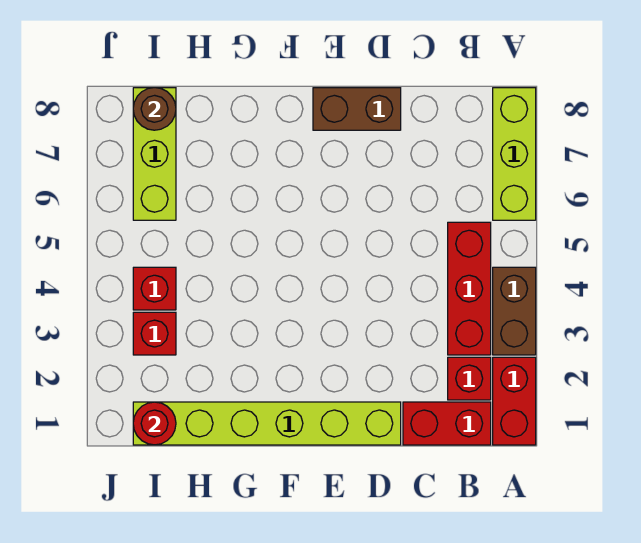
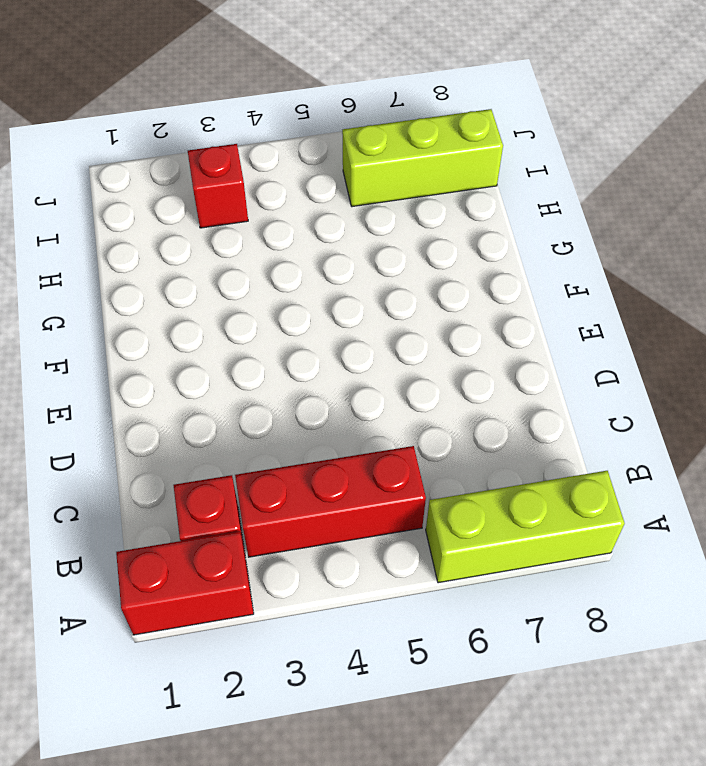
none -> brown brick A3:A4 level 1
none -> red brick B1:C1 level 1
none -> lime brick D1:I1 level 1

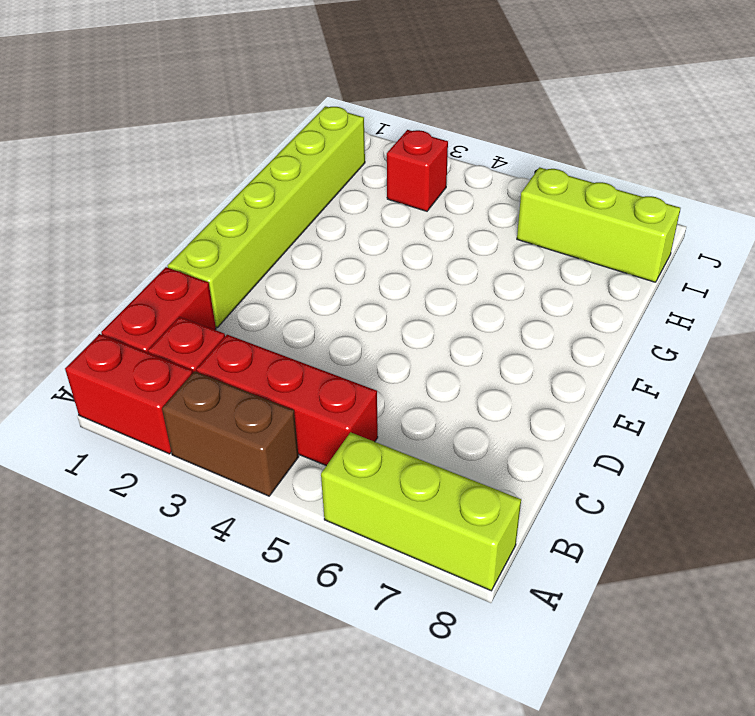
none -> brown brick D8:E8 level 1
none -> red brick I4 level 1
none -> red round brick I1 level 2

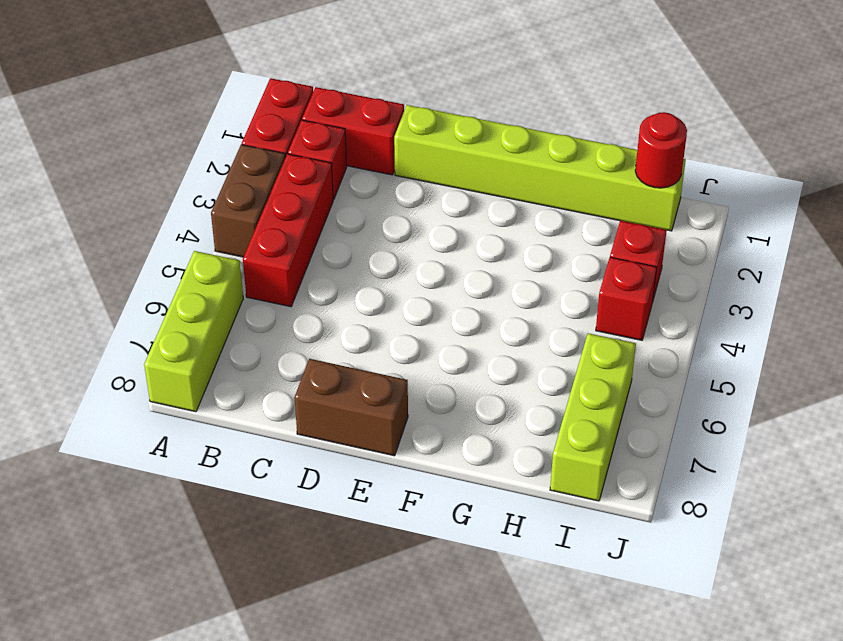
none -> brown round brick I8 level 2

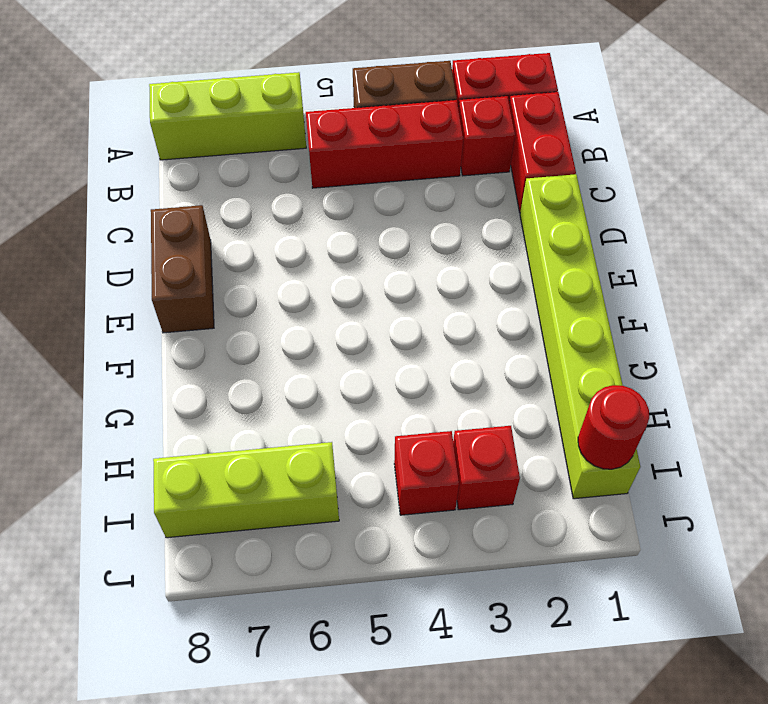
none -> brown round brick I8 level 2

